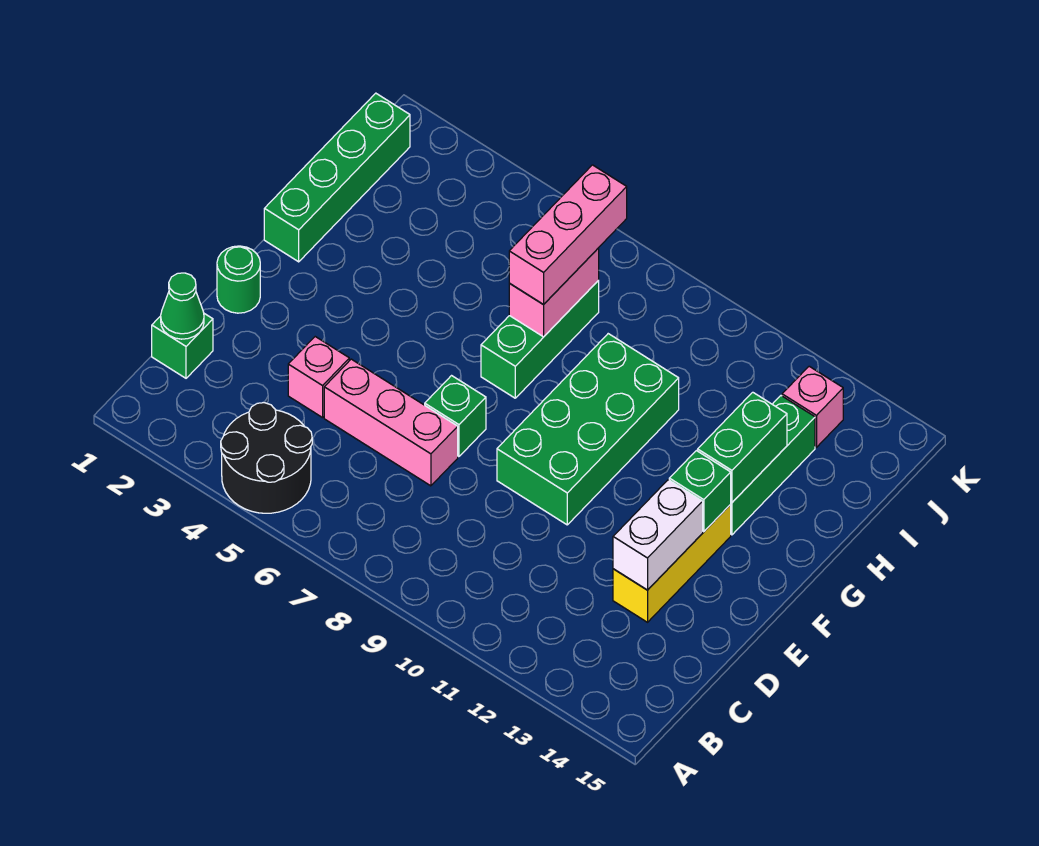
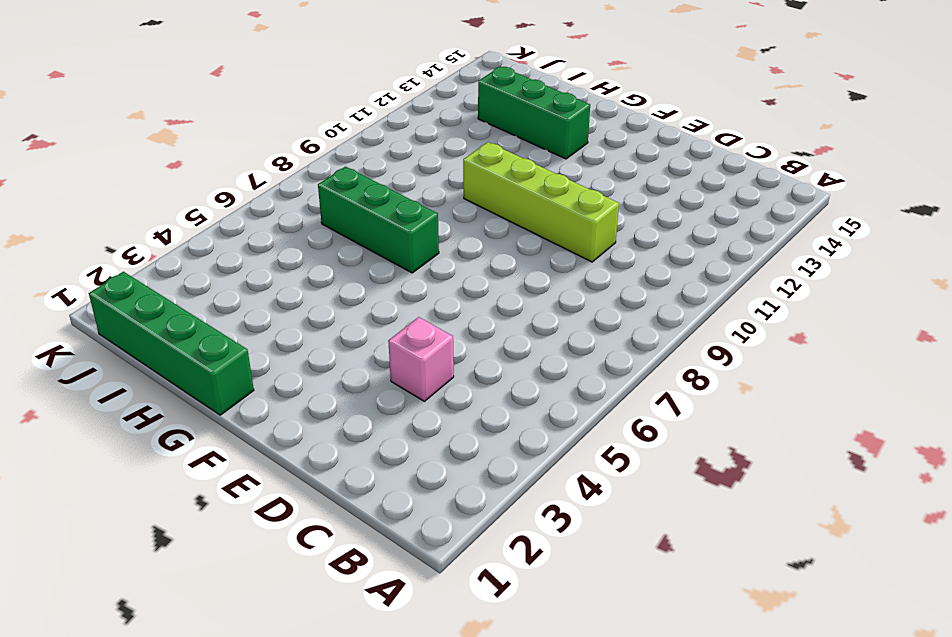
lime brick D10:G10 level 1 -> green brick E9:H10 level 1
none -> black round brick A4:B5 level 1
none -> green brick C1 level 1
none -> pink brick D5:D7 level 1

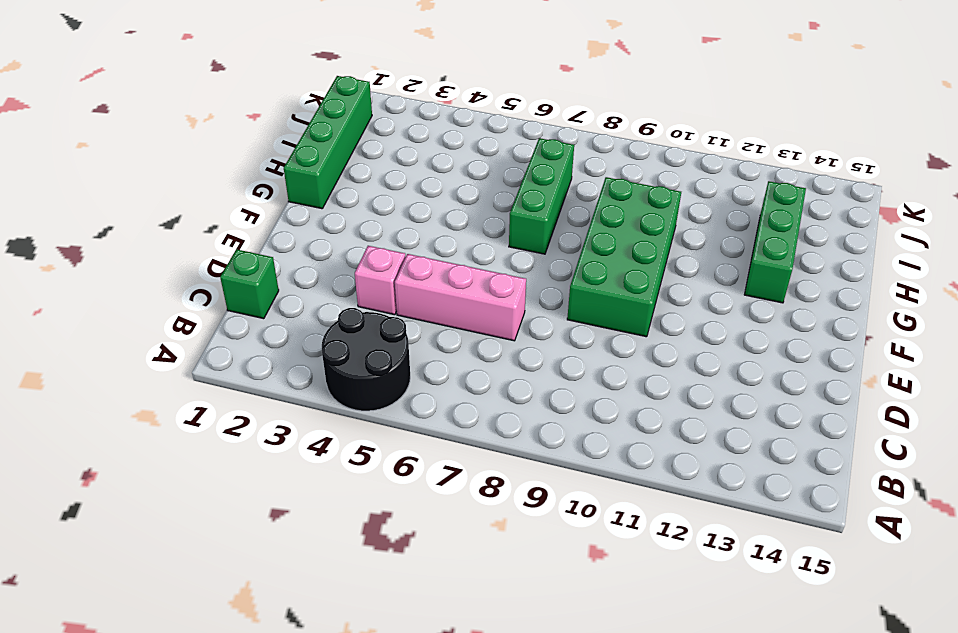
none -> yellow brick D13:F13 level 1
none -> green round brick E1 level 1
none -> green brick E7 level 1

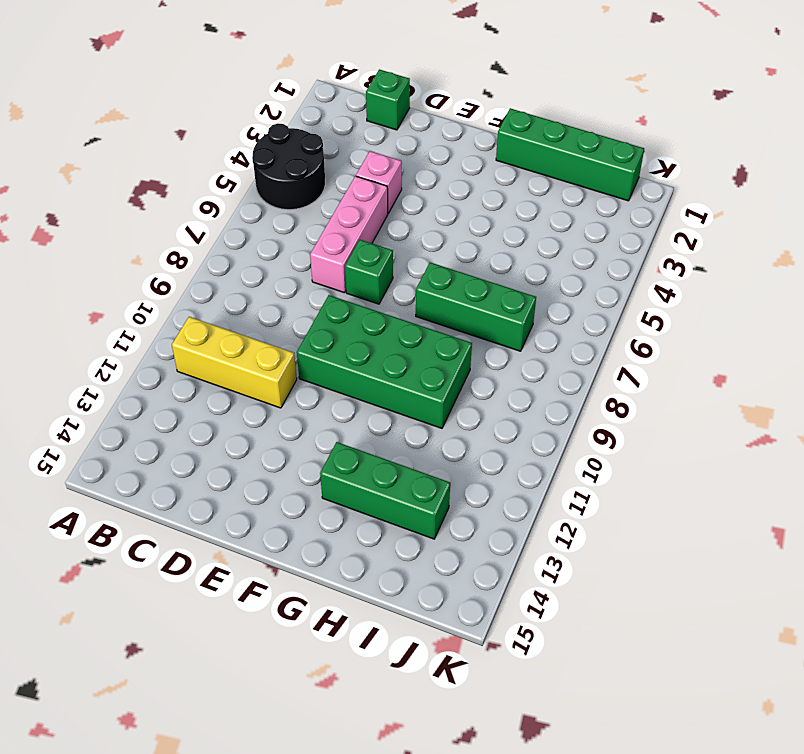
yellow brick B11:D11 level 1 -> yellow brick D13:F13 level 1
none -> green round brick E1 level 1
none -> pink brick J13 level 1
none -> green cone C1 level 2

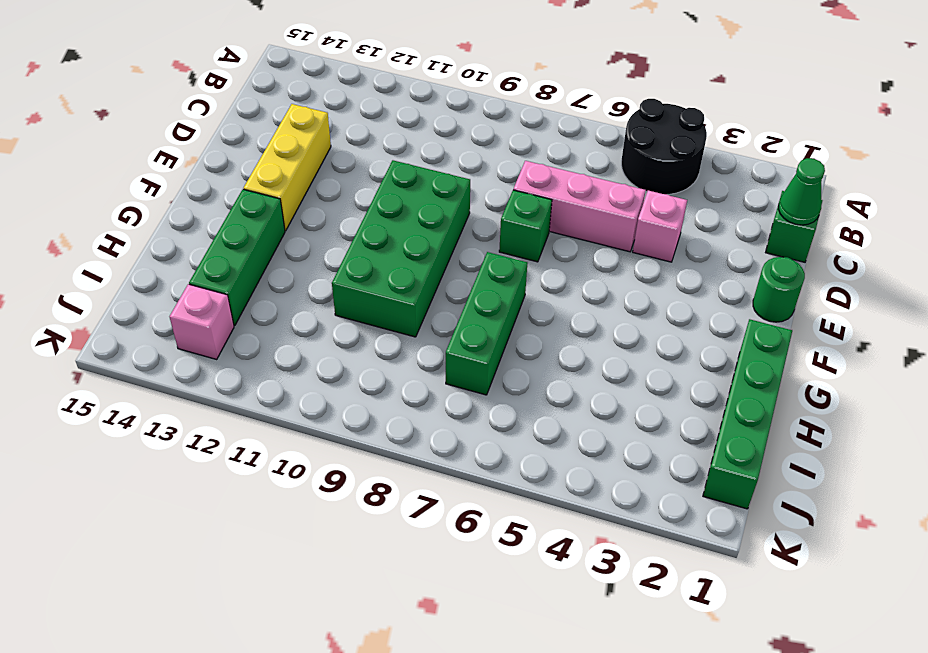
none -> white brick D13:E13 level 2
none -> green brick F13 level 2
none -> green brick G13:H13 level 2

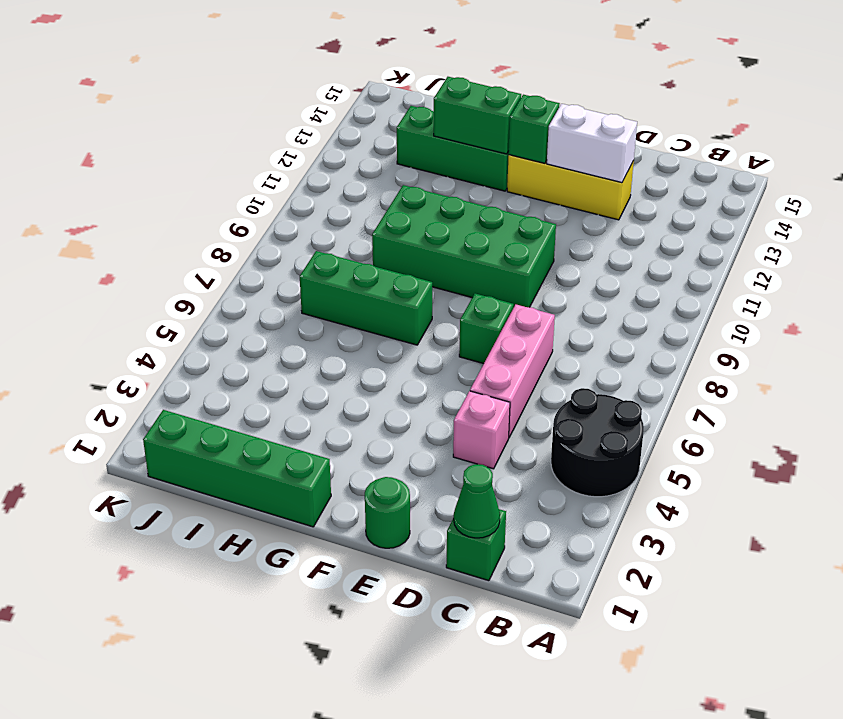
none -> pink brick J13 level 1
none -> pink brick H7:I7 level 2
none -> pink brick H7:J7 level 3

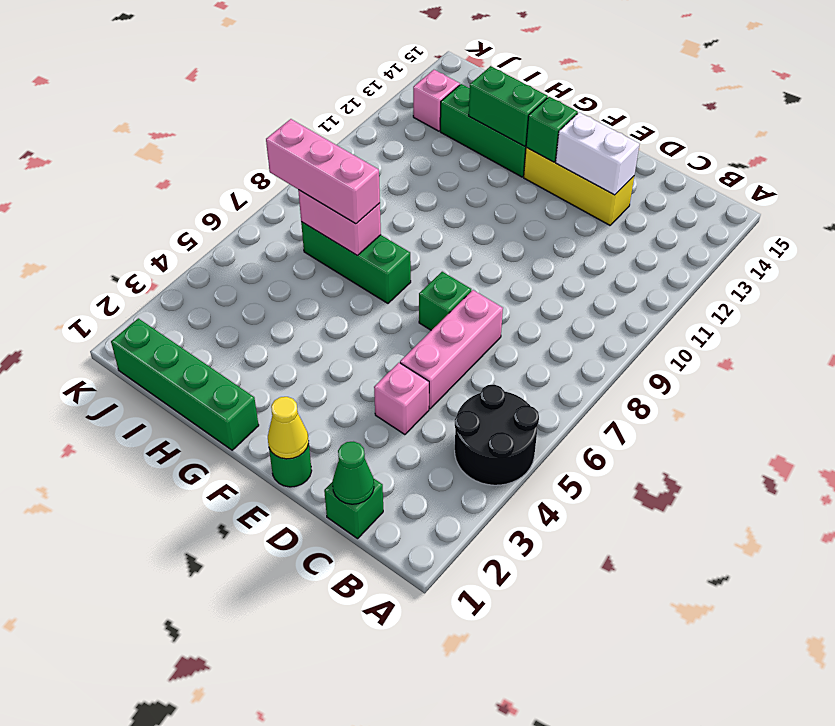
yellow cone E1 level 2 -> none
none -> green brick E9:H10 level 1

